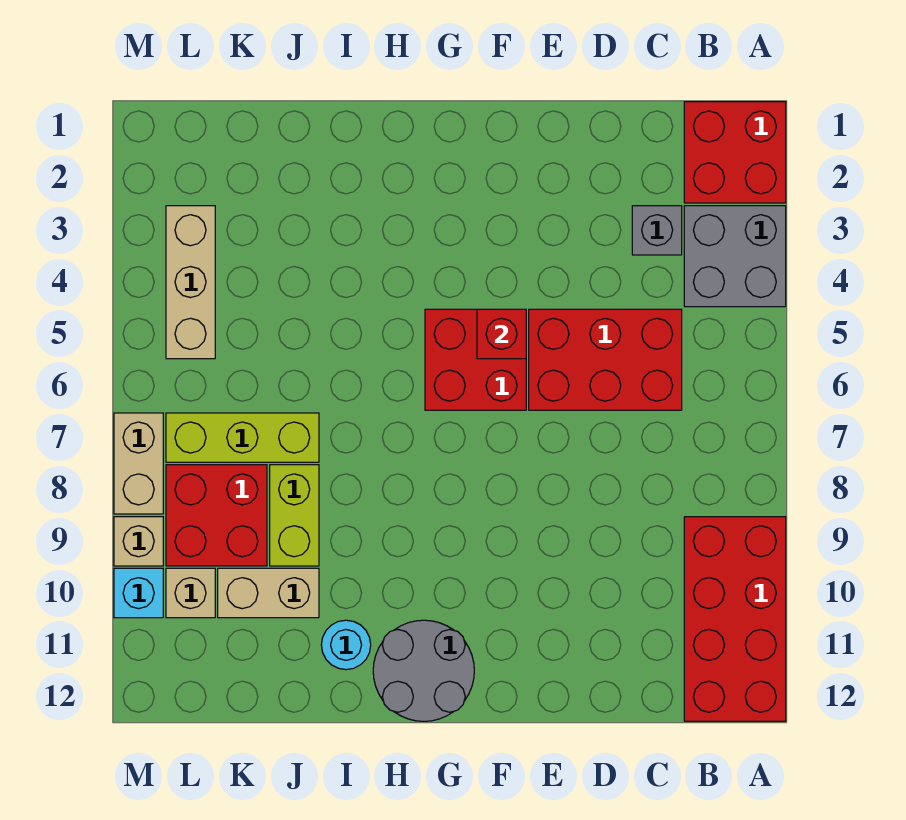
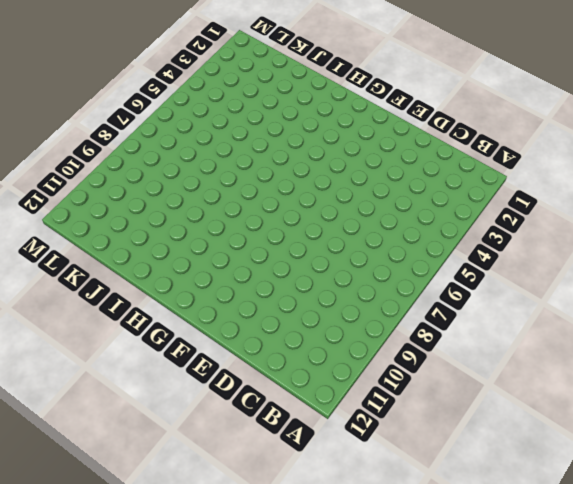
none -> red brick A1:B2 level 1
none -> grey brick A3:B4 level 1
none -> red brick A9:B12 level 1

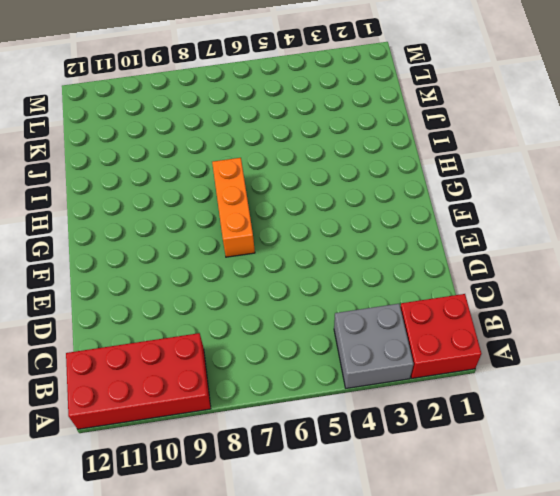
orange brick F7:H7 level 1 -> none
none -> grey brick C3 level 1
none -> red brick C5:E6 level 1
none -> red brick F5:G6 level 1

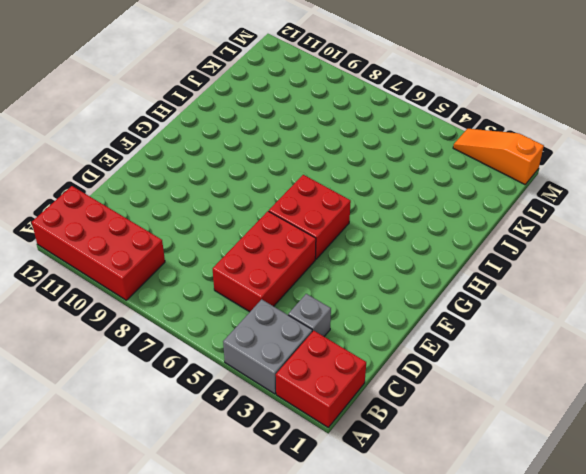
orange slope M1:M3 level 1 top 1 -> none
none -> grey round brick G11:H12 level 1
none -> cyan round brick I11 level 1
none -> lime brick J7:L7 level 1

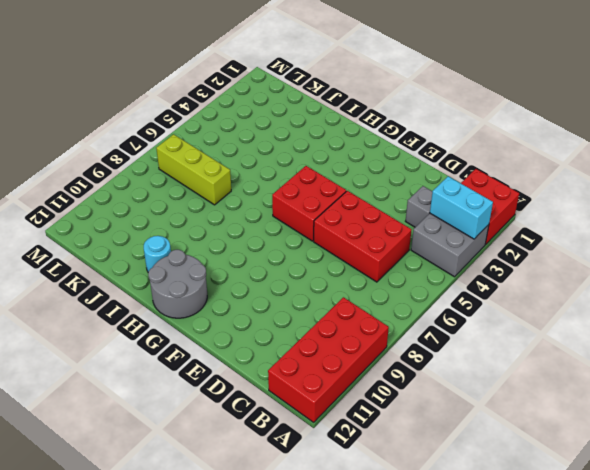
cyan brick A3:B3 level 2 -> none
none -> lime brick J8:J9 level 1
none -> tan brick J10:K10 level 1
none -> red brick K8:L9 level 1

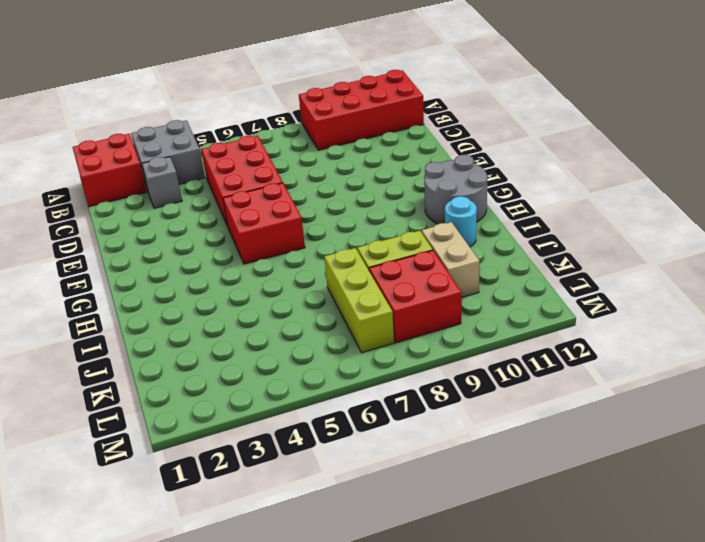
none -> tan brick L3:L5 level 1
none -> tan brick L10 level 1
none -> tan brick M7:M8 level 1

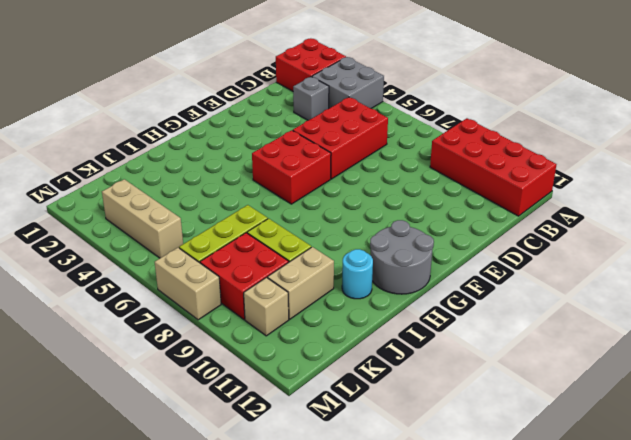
none -> tan brick M9 level 1
none -> cyan brick M10 level 1
none -> red brick F5 level 2

